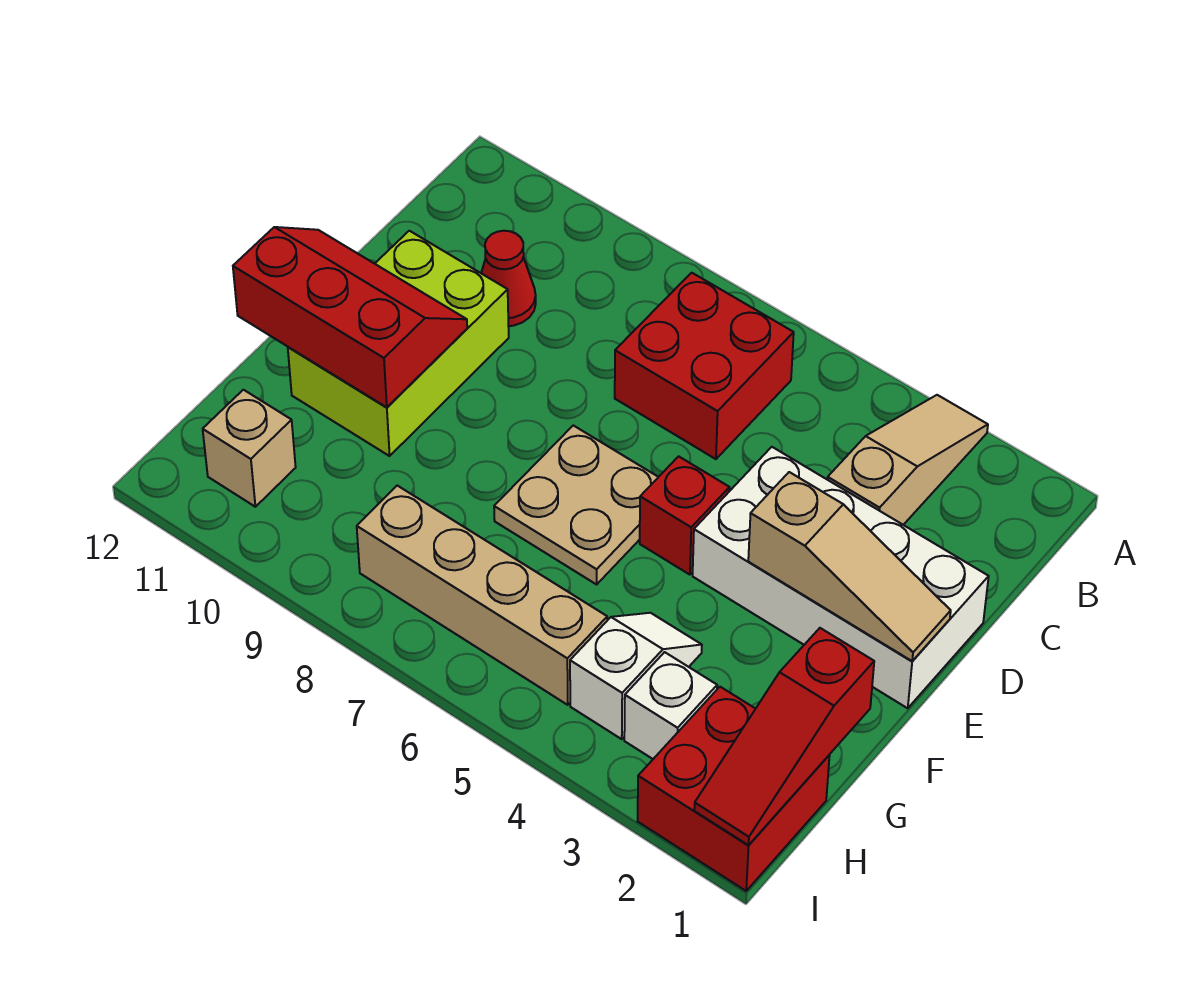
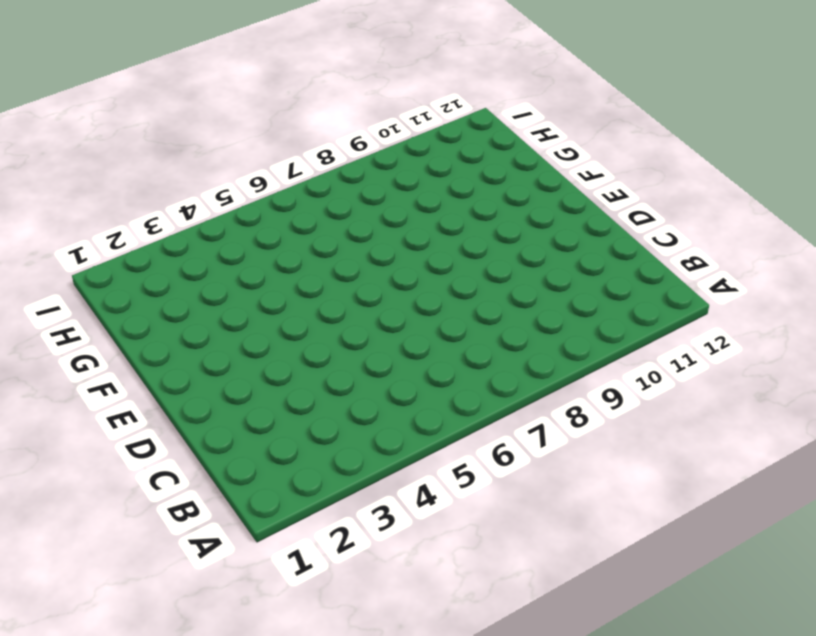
none -> tan slope A3:C3 level 1 top C
none -> red brick B6:C7 level 1
none -> red cone C10 level 1

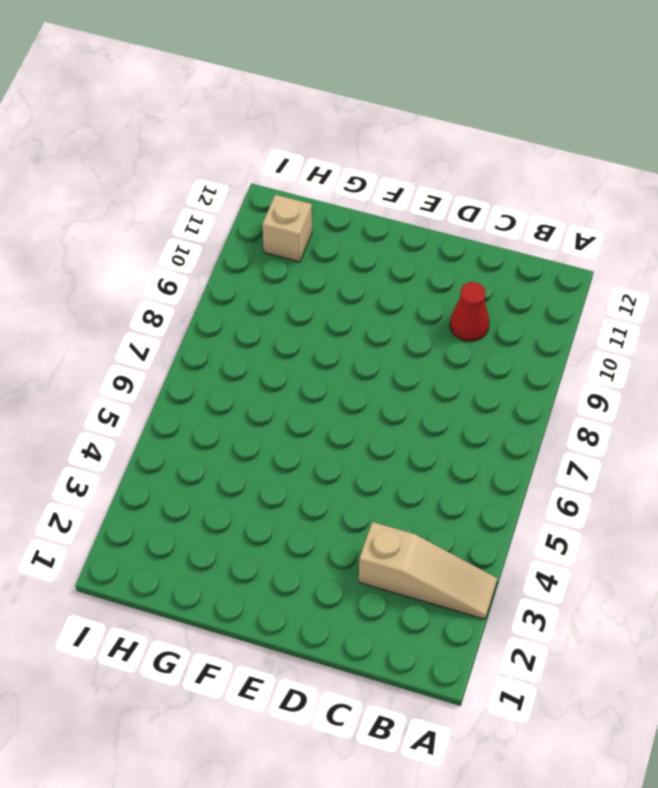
none -> red brick B6:C7 level 1
none -> white brick D1:E4 level 1
none -> lime brick D10:F11 level 1

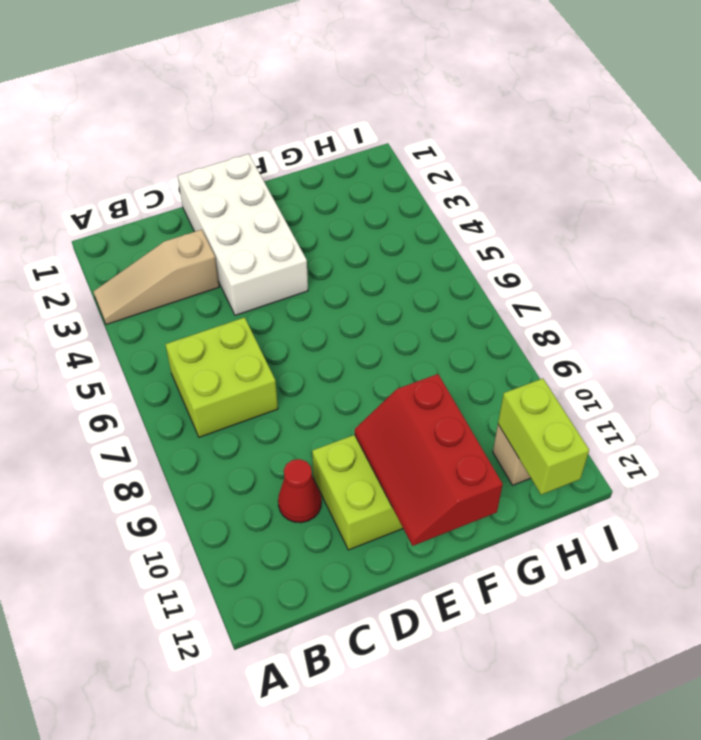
lime brick B6:C7 level 1 -> red brick B6:C7 level 1
lime brick H11:H12 level 2 -> none
none -> red brick E5 level 1
none -> tan plate E6:F7 level 1
none -> white slope G4:H4 level 1 top H

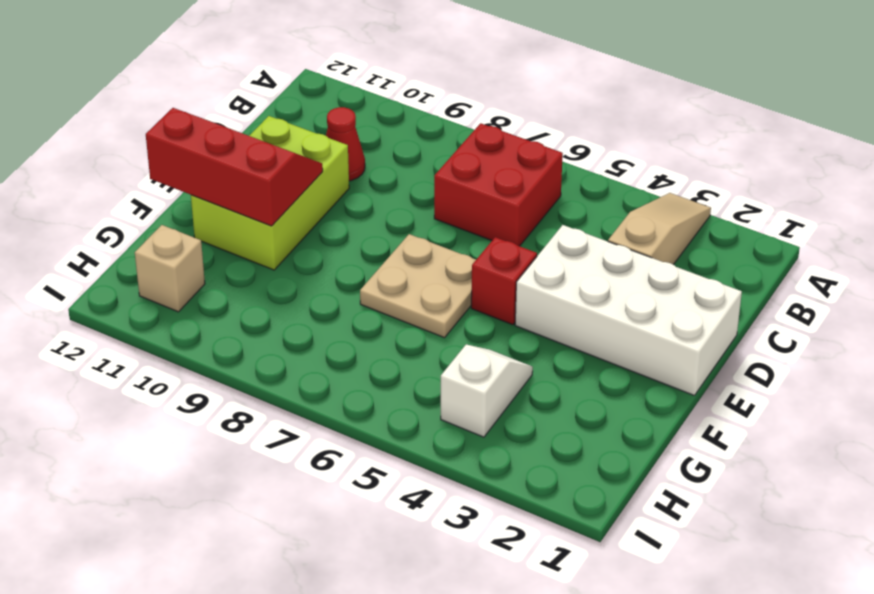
none -> red brick H1:I2 level 1
none -> white brick H3 level 1
none -> tan brick H5:H8 level 1

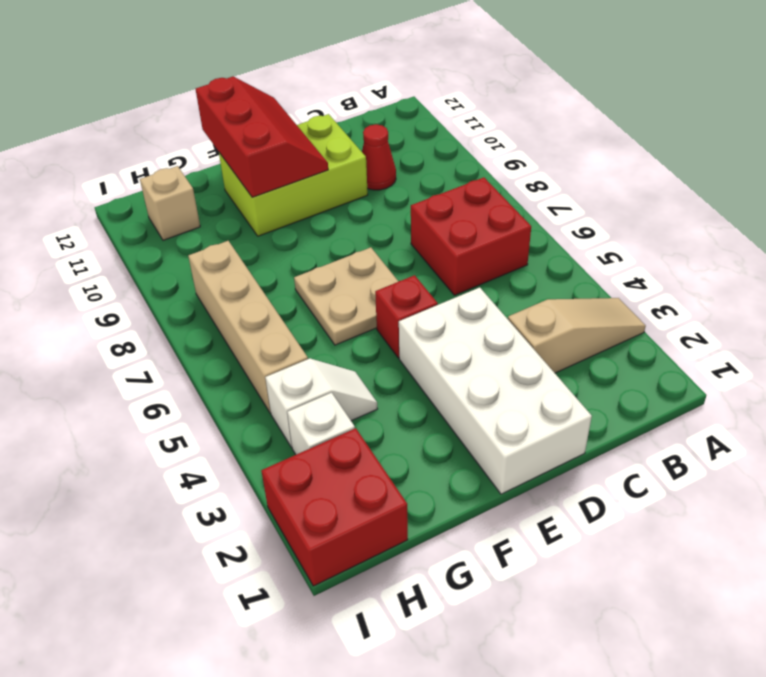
none -> tan slope E1:E3 level 2 top 3
none -> red slope G1:I1 level 2 top G

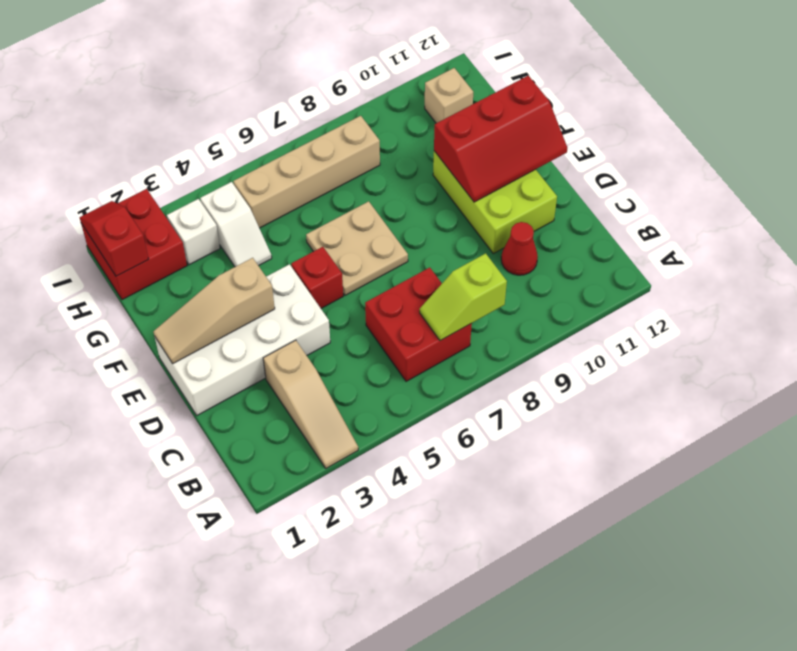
lime slope B7:B8 level 2 top 8 -> none
red slope H1:I1 level 2 top H -> red slope G1:I1 level 2 top G

